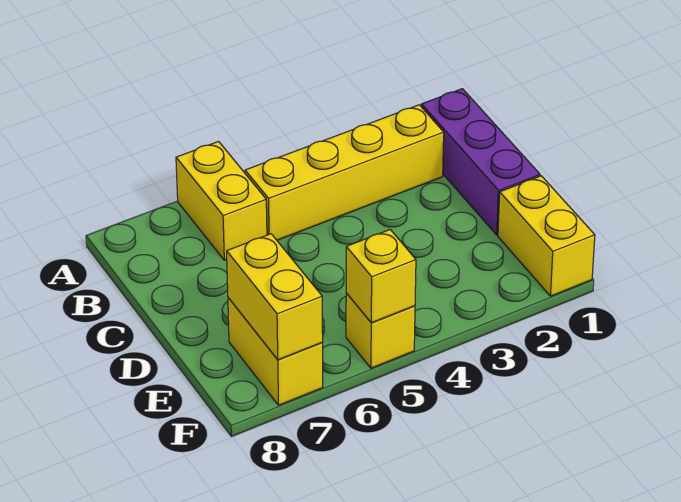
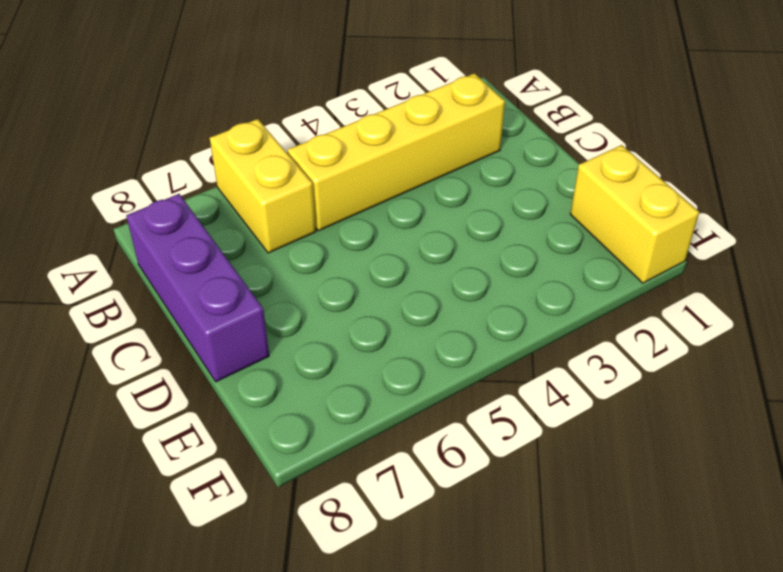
purple brick B8:D8 level 1 -> purple brick B1:D1 level 1
none -> yellow brick E7:F7 level 1
none -> yellow brick F5 level 1

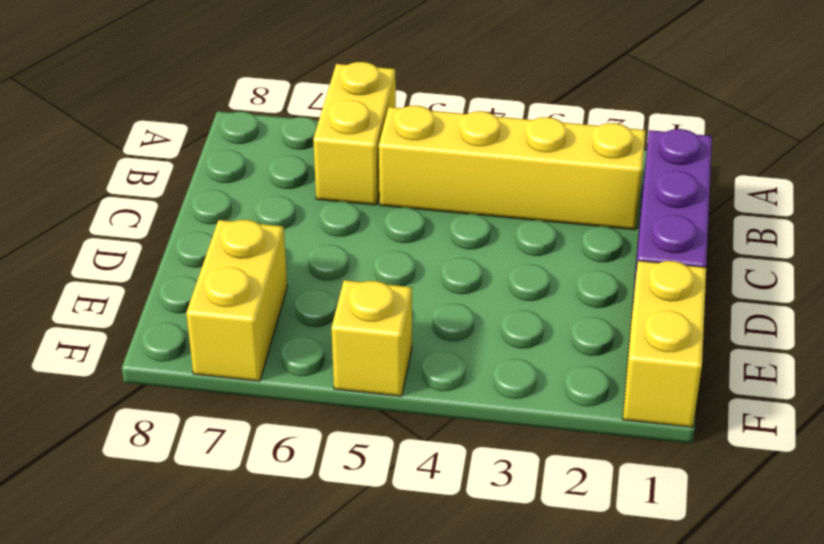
none -> yellow brick E7:F7 level 2
none -> yellow brick F5 level 2

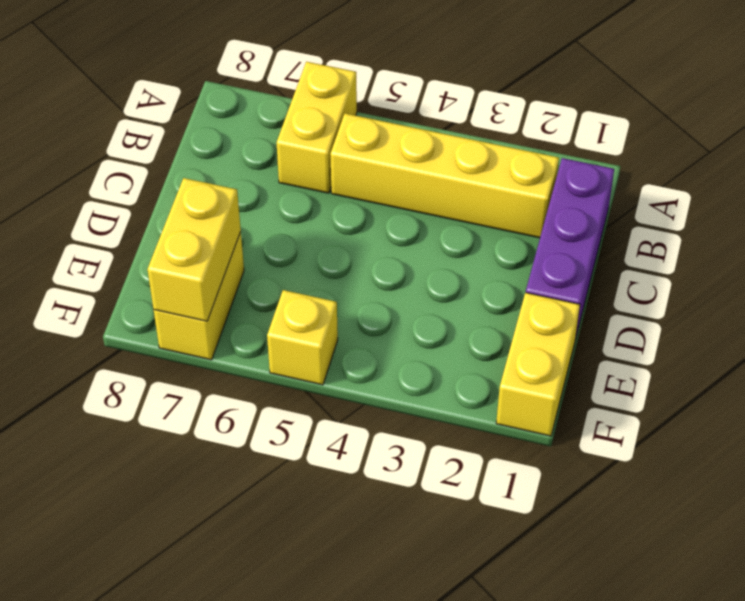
none -> yellow brick F5 level 2

